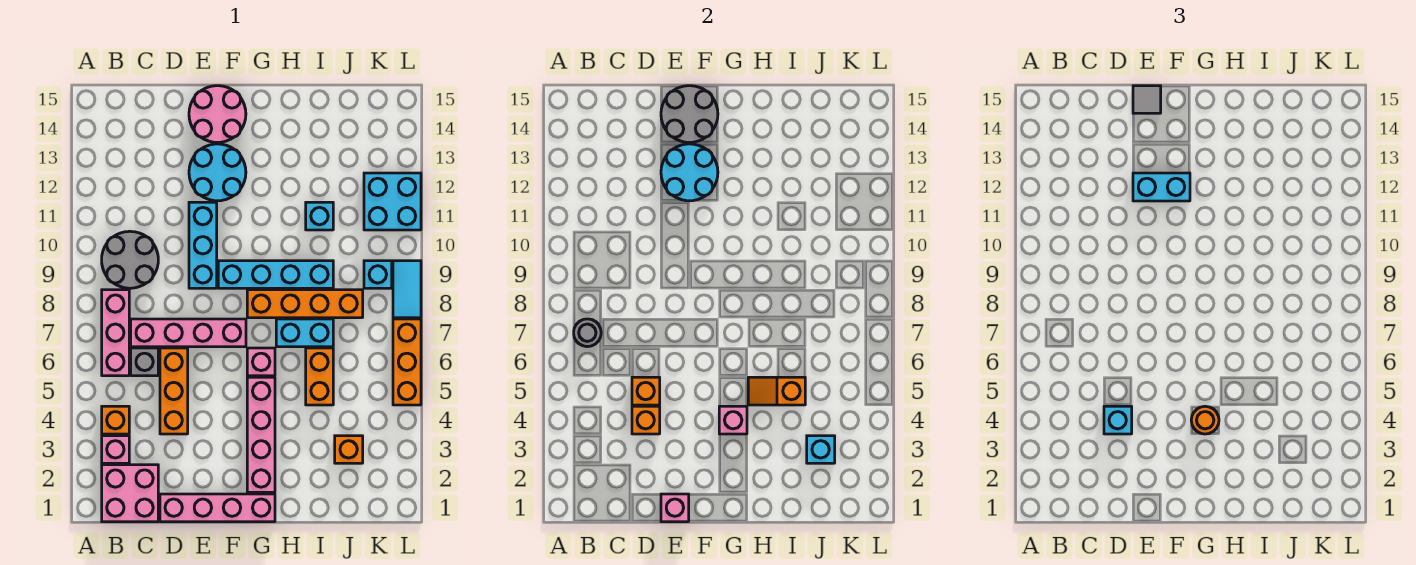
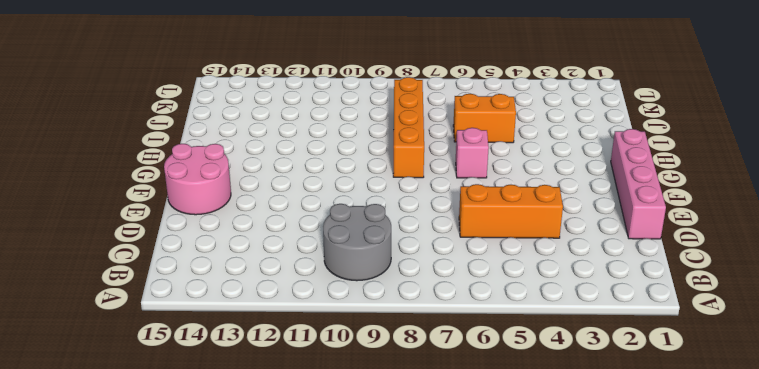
none -> pink brick B1:C2 level 1
none -> pink brick B3 level 1
none -> orange brick B4 level 1
none -> pink brick B6:B8 level 1

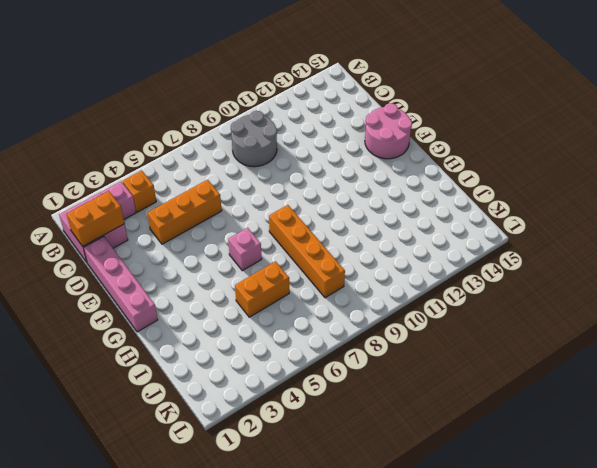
orange brick C1:C2 level 2 -> none
none -> pink brick B6:B8 level 1
none -> grey brick C6 level 1
none -> pink brick C7:F7 level 1
none -> cyan brick E9:E11 level 1

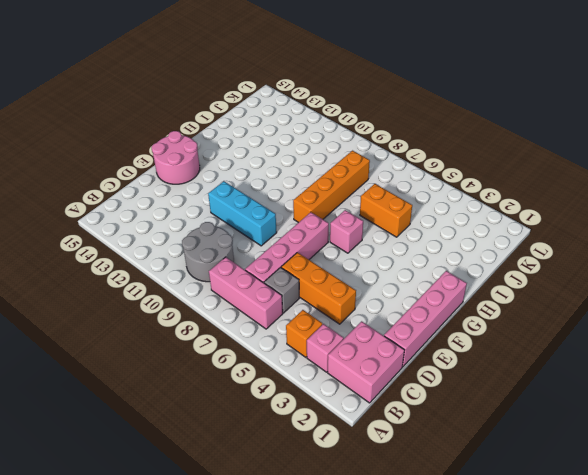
none -> cyan round brick E12:F13 level 1
none -> cyan brick F9:I9 level 1
none -> pink brick G2:G5 level 1
none -> cyan brick H7:I7 level 1

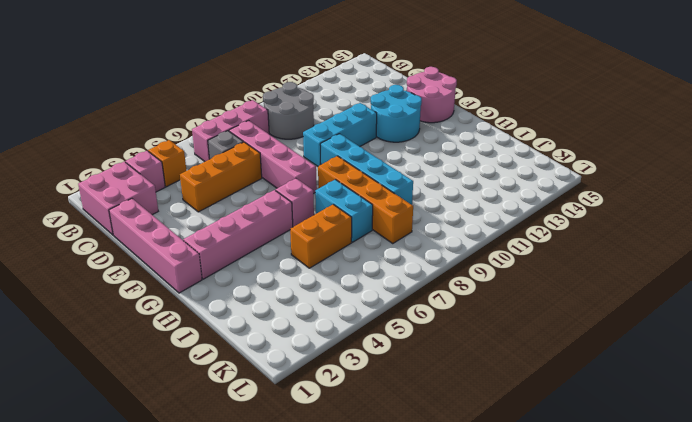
none -> cyan brick I11 level 1
none -> orange brick J3 level 1
none -> cyan brick K9 level 1
none -> cyan brick K11:L12 level 1

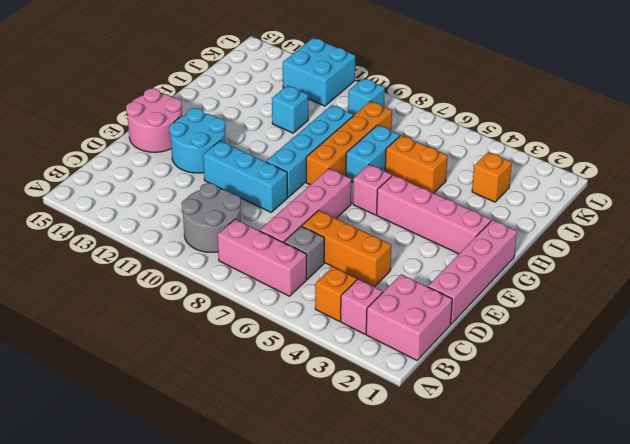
none -> orange brick L5:L7 level 1
none -> cyan tile L8:L9 level 1
none -> grey round brick B7 level 2
none -> orange brick D4 level 2

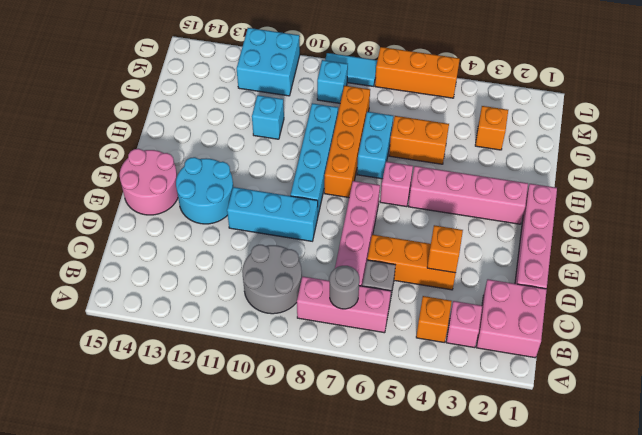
none -> orange brick D5 level 2
none -> pink brick E1 level 2
none -> cyan round brick E12:F13 level 2
none -> grey round brick E14:F15 level 2

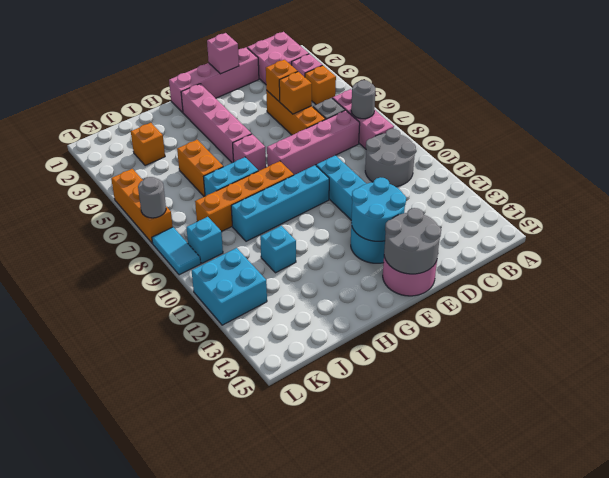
grey round brick L7 level 2 -> none
none -> pink brick G4 level 2
none -> orange slope H5:I5 level 2 top I
none -> cyan brick J3 level 2
none -> cyan brick D4 level 3

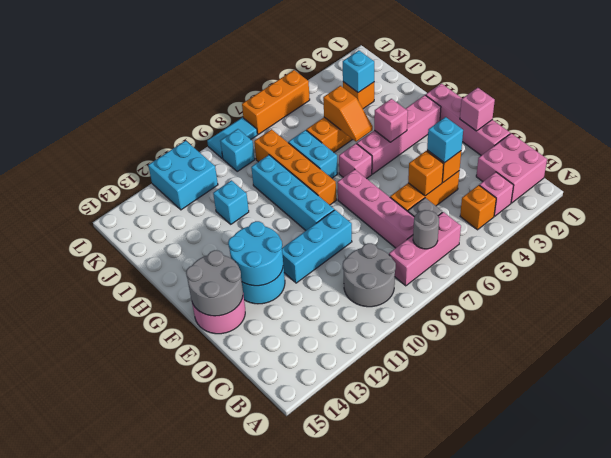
none -> cyan brick E12:F12 level 3
none -> grey tile E15 level 3
none -> orange round brick G4 level 3

